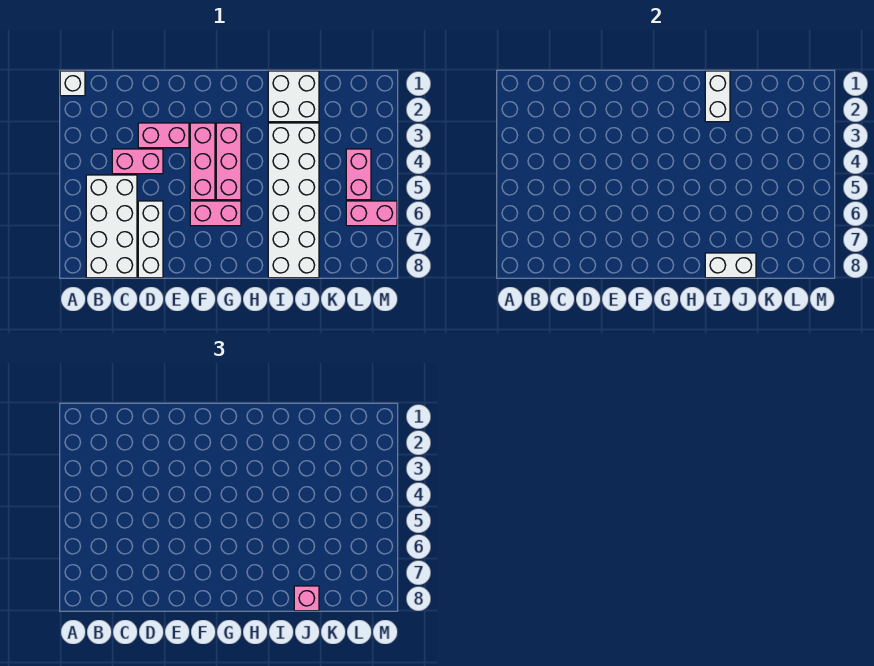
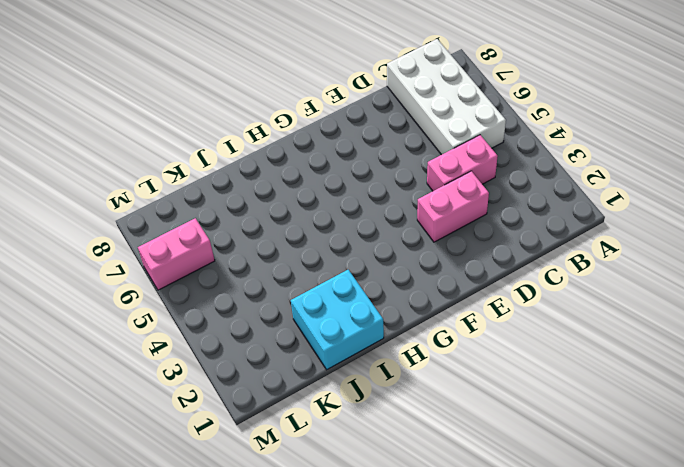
cyan brick I1:J2 level 1 -> white brick I1:J2 level 1
none -> white brick A1 level 1
none -> white brick D6:D8 level 1
none -> pink brick F3:F5 level 1

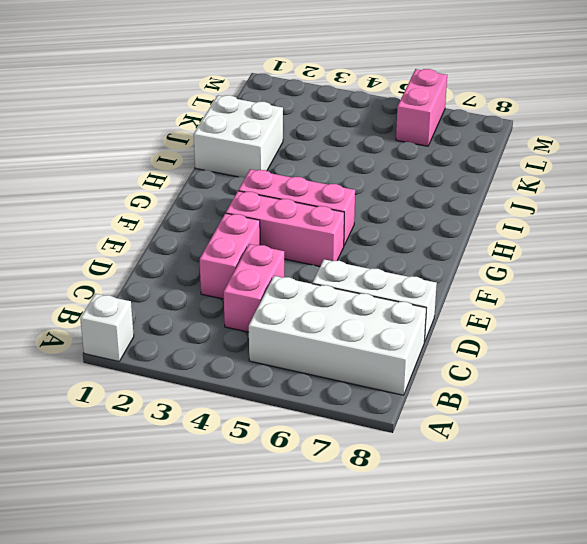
none -> pink brick F6:G6 level 1
none -> white brick I3:J8 level 1
none -> pink brick L4:L5 level 1

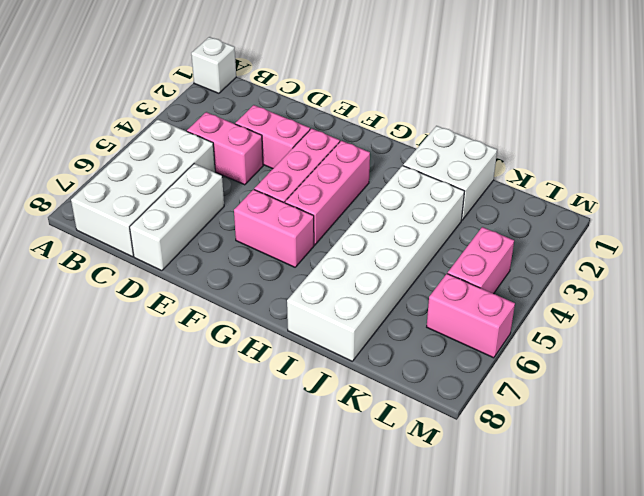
none -> white brick I1:I2 level 2
none -> white brick I8:J8 level 2
none -> pink brick J8 level 3

